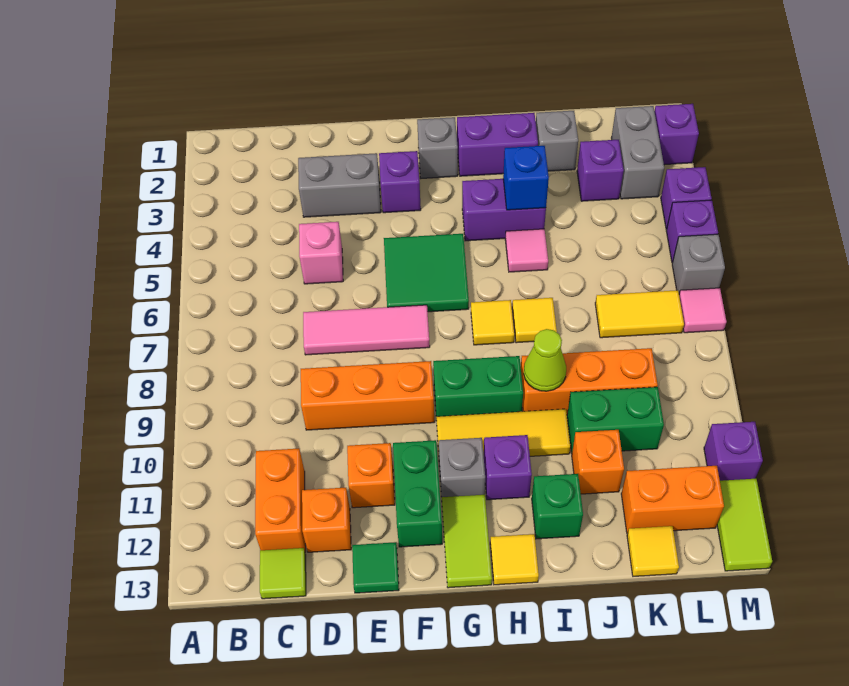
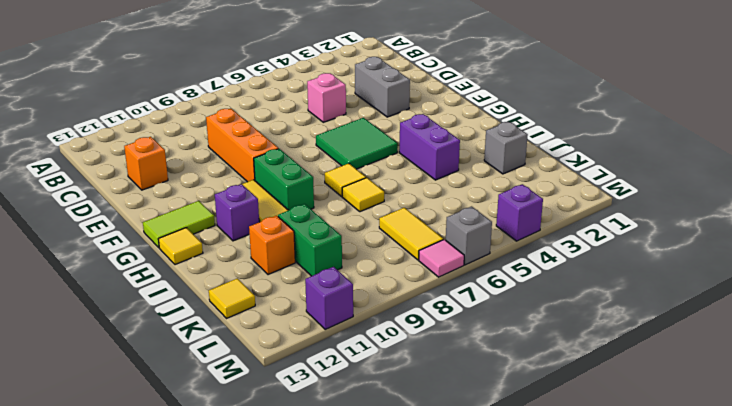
none -> orange brick C11:C12 level 1
none -> lime tile C13 level 1
none -> pink tile D7:F7 level 1
none -> orange brick E11 level 1

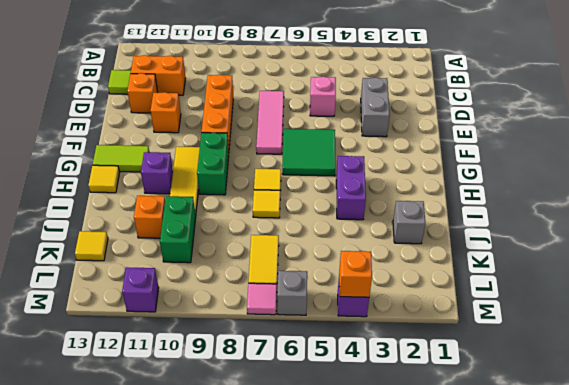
orange brick M4 level 2 -> none
none -> green tile E13 level 1
none -> purple brick F3 level 1
none -> green brick F11:F12 level 1
none -> grey brick G2 level 1

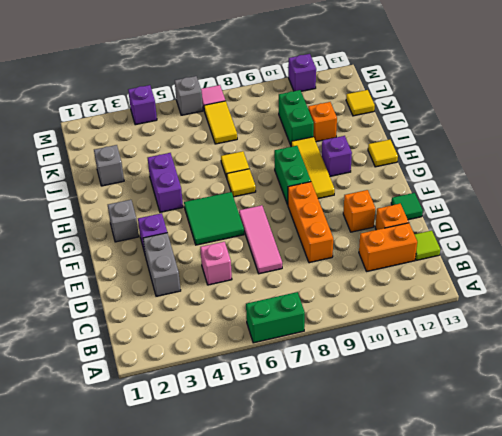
green brick A6:A7 level 1 -> green brick F11:F12 level 1
none -> grey brick G11 level 1
none -> lime tile G12:G13 level 1
none -> purple brick H2:I2 level 1
none -> pink tile I5 level 1

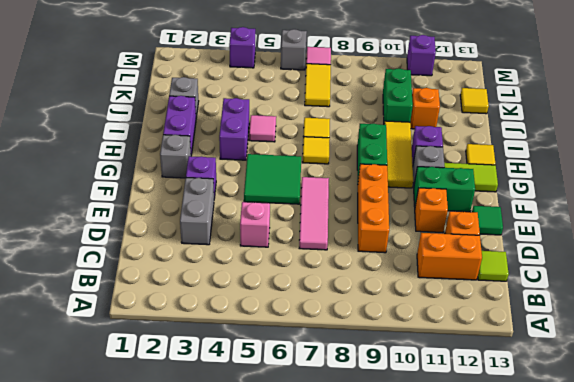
none -> orange brick I9:K9 level 1
none -> green brick I12 level 1
none -> purple brick K3 level 1
none -> orange brick K12:L12 level 1

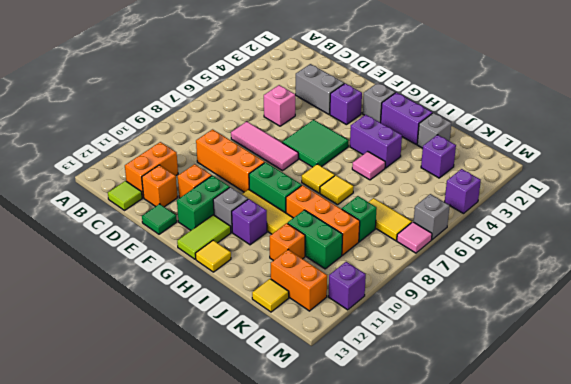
green brick K8 level 1 -> green brick I12 level 1
none -> grey brick L2:L3 level 1
none -> purple brick M2 level 1
none -> purple brick M5 level 1
none -> lime tile M12:M13 level 1

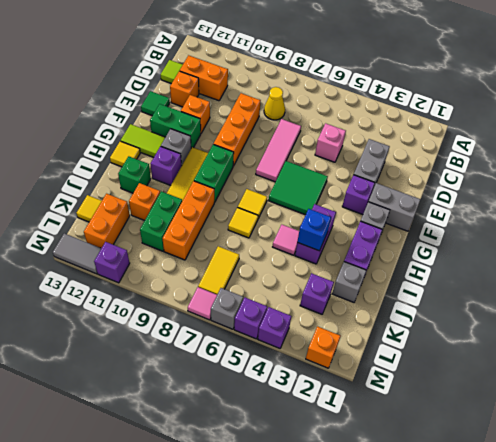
yellow cone C8 level 1 -> none
grey brick F1:F2 level 1 -> grey brick L2:L3 level 1
orange brick M2 level 1 -> purple brick M2 level 1
grey tile M12:M13 level 1 -> lime tile M12:M13 level 1
none -> lime cone I9 level 2

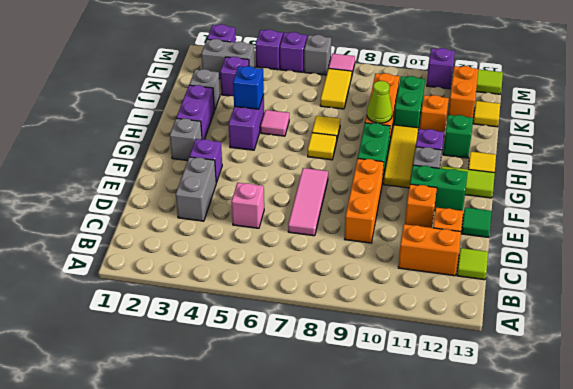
none -> green tile F5:G6 level 1

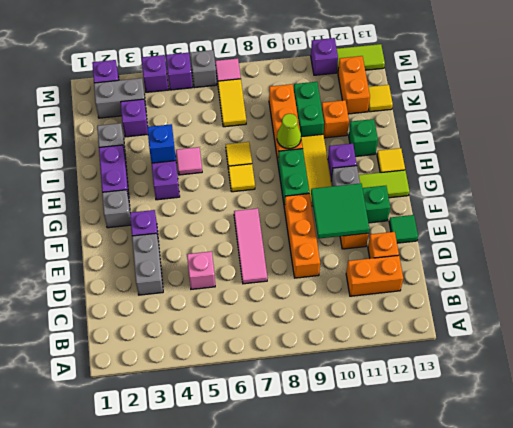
green tile E10:F11 level 2 -> green tile F5:G6 level 1
none -> lime tile C13 level 1

